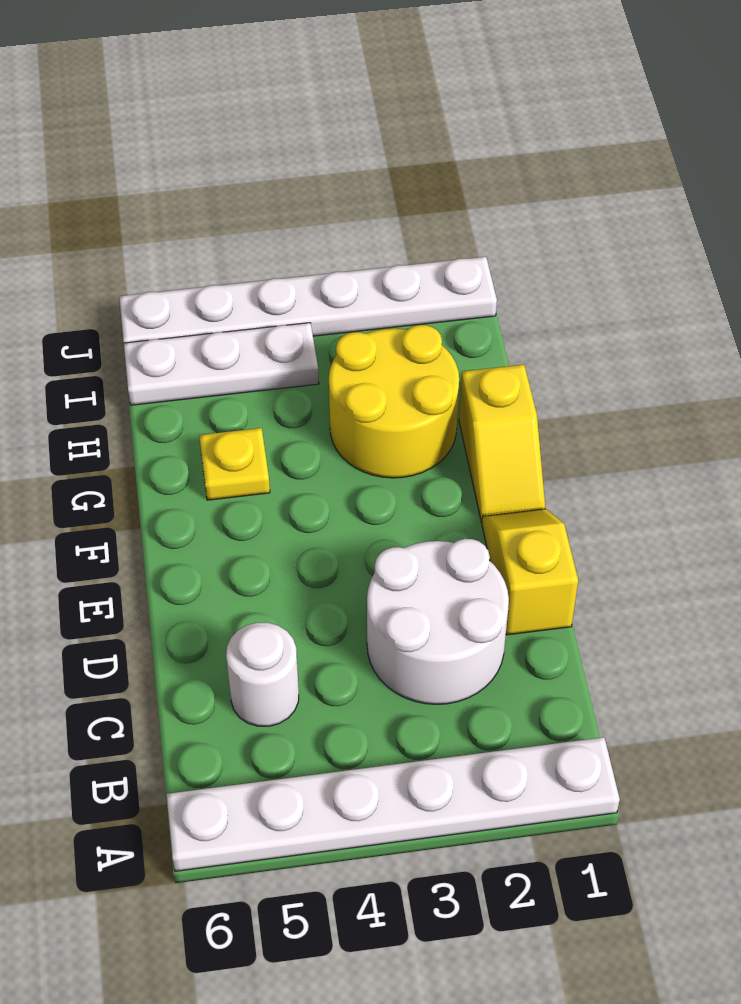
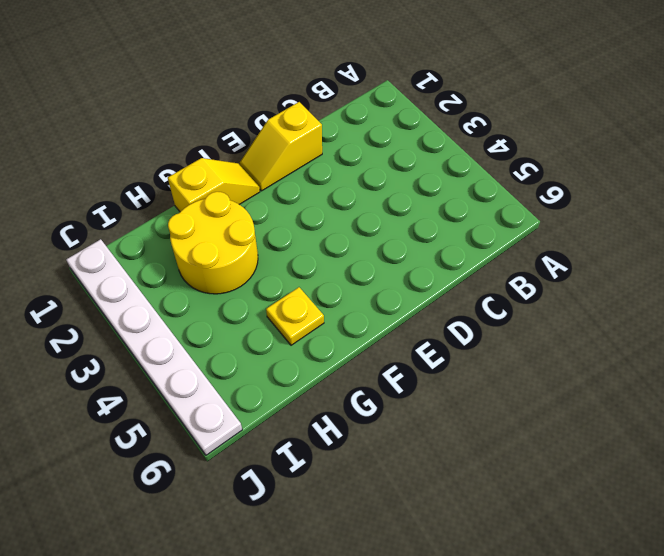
none -> white plate A1:A6 level 1
none -> white round brick C2:D3 level 1

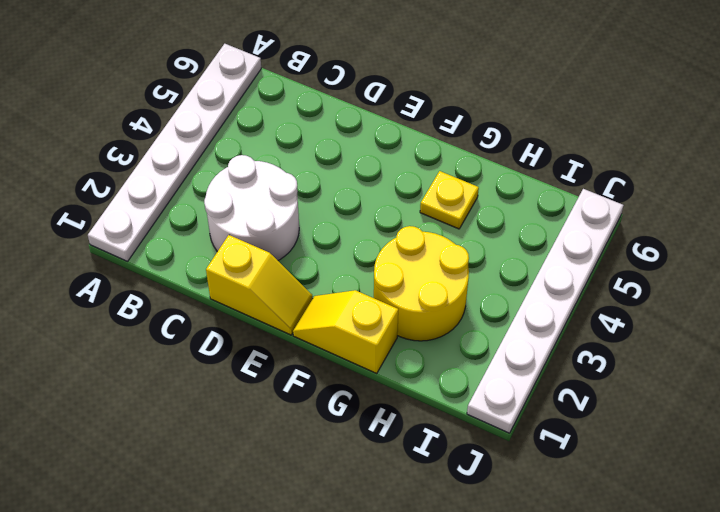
none -> white round brick C5 level 1
none -> white plate I4:I6 level 1

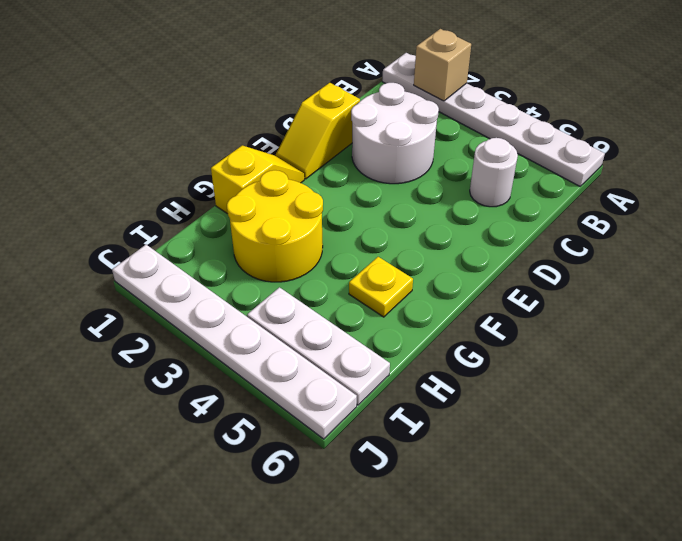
tan brick A2 level 2 -> none

